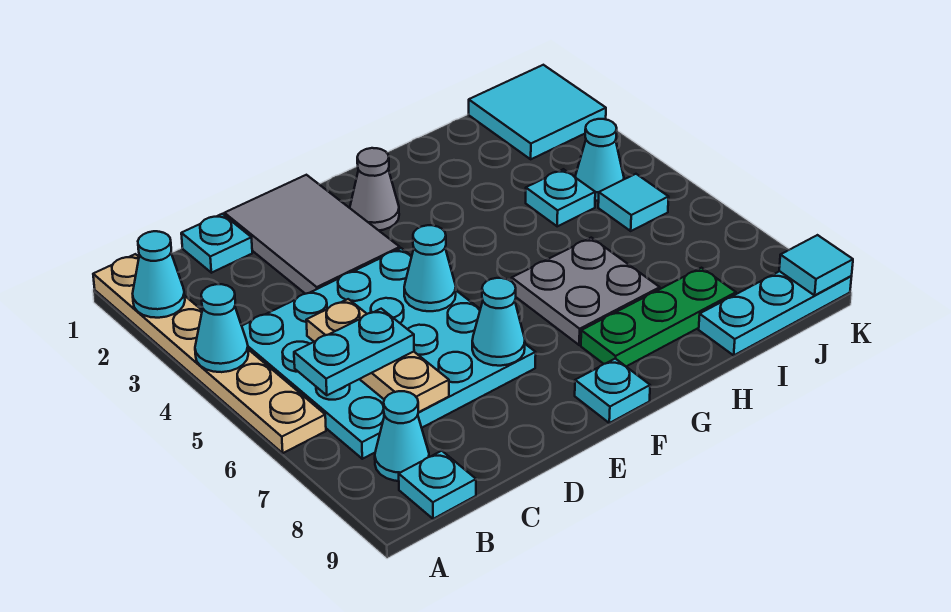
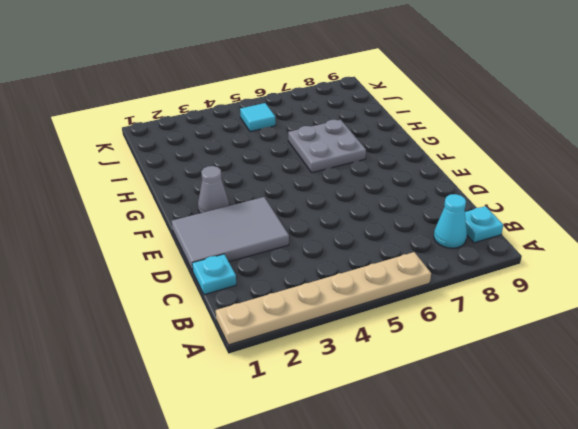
none -> cyan plate B4:E7 level 1
none -> cyan plate F9 level 1
none -> green plate G8:I8 level 1

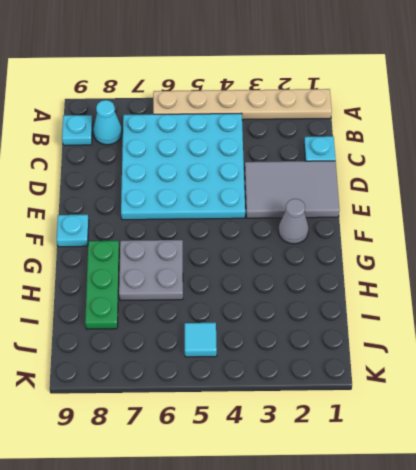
none -> cyan plate I4 level 1
none -> cyan plate I9:K9 level 1
none -> cyan tile J1:K2 level 1

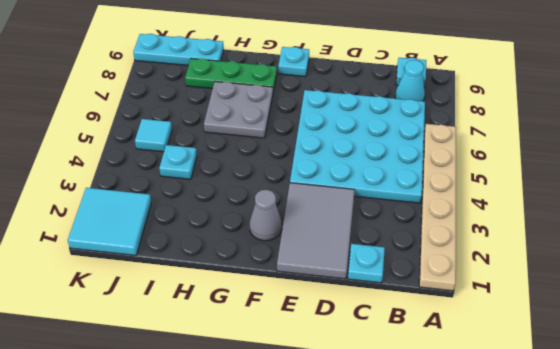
none -> cyan cone J4 level 1
none -> cyan cone A2 level 2
none -> cyan cone A4 level 2

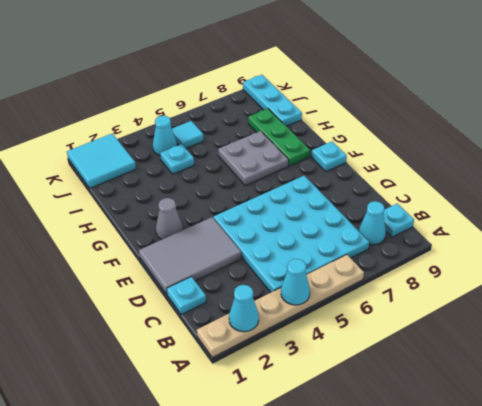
none -> tan plate C5:C7 level 2
none -> cyan cone E5 level 2
none -> cyan cone E7 level 2

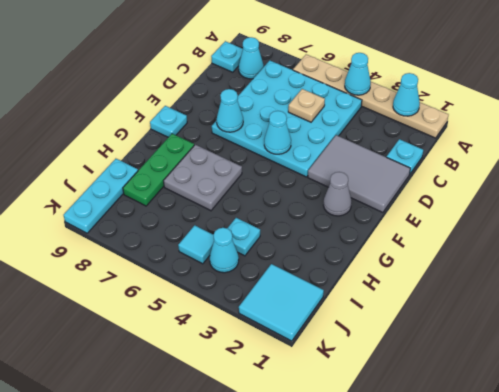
tan plate C5 level 2 -> tan plate C5:C7 level 2
none -> cyan tile K9 level 2
none -> cyan plate B6:C6 level 3

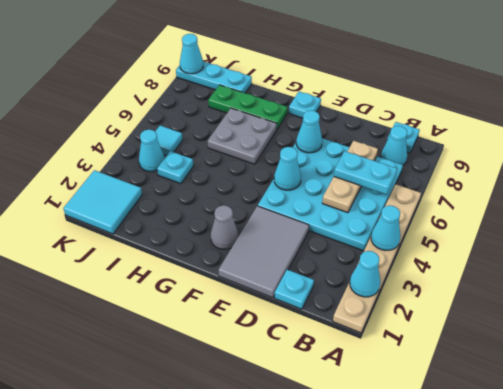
cyan cone K9 level 2 -> cyan tile K9 level 2

